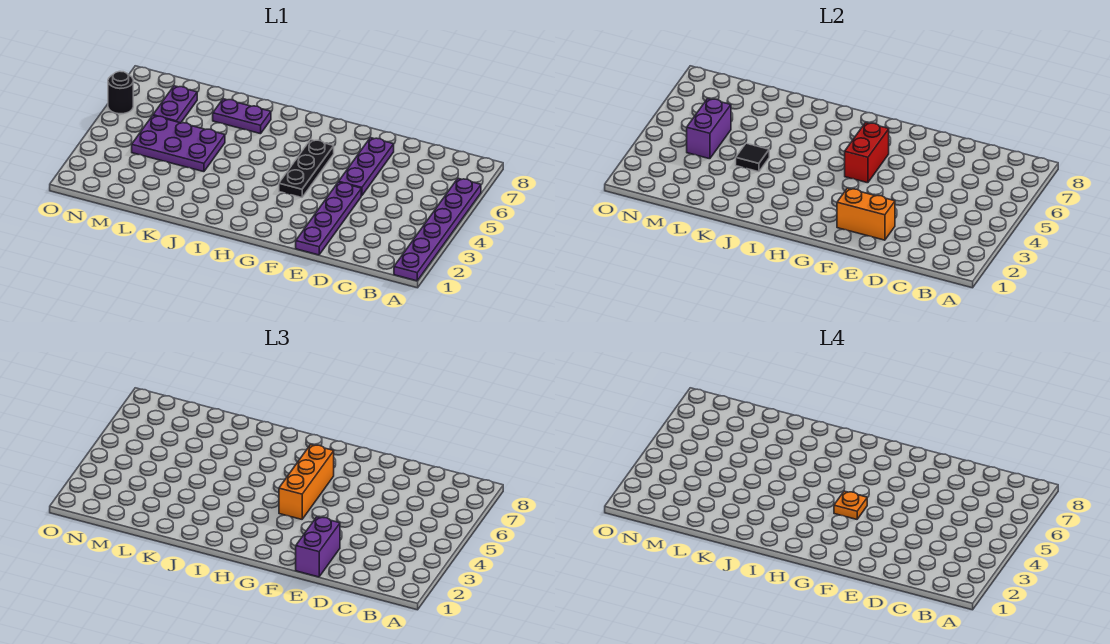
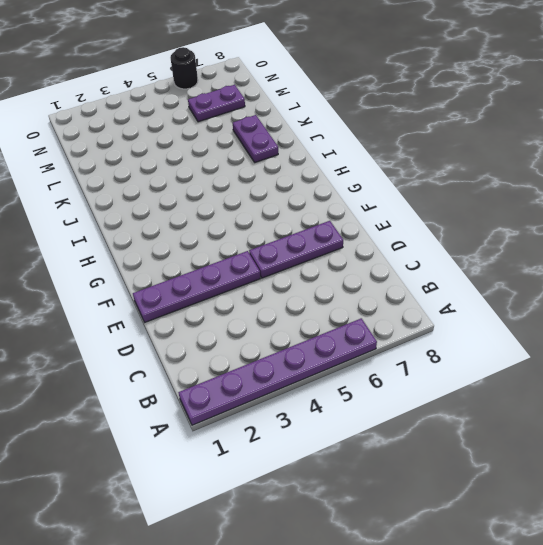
none -> black plate G4:G6 level 1
none -> purple plate K4:M5 level 1
none -> orange brick E2:F2 level 2

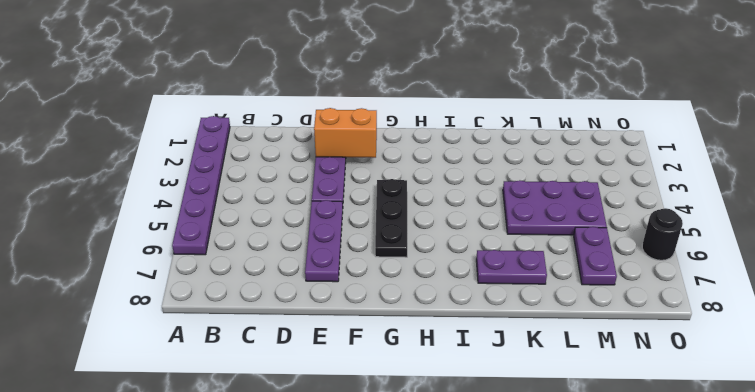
none -> red brick G5:G6 level 2
none -> black tile K4 level 2
none -> purple brick M4:M5 level 2

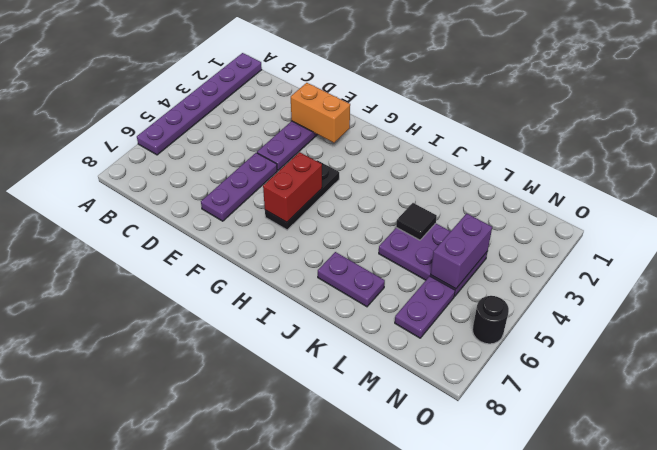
none -> purple brick E1:E2 level 3
none -> orange brick G4:G6 level 3
none -> orange plate G4 level 4

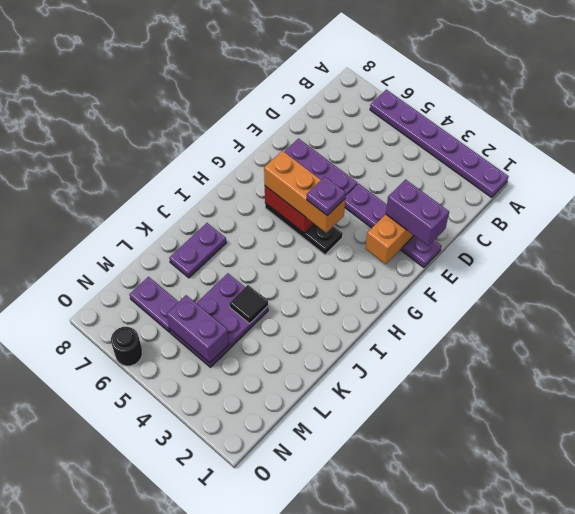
purple plate G4 level 4 -> orange plate G4 level 4

